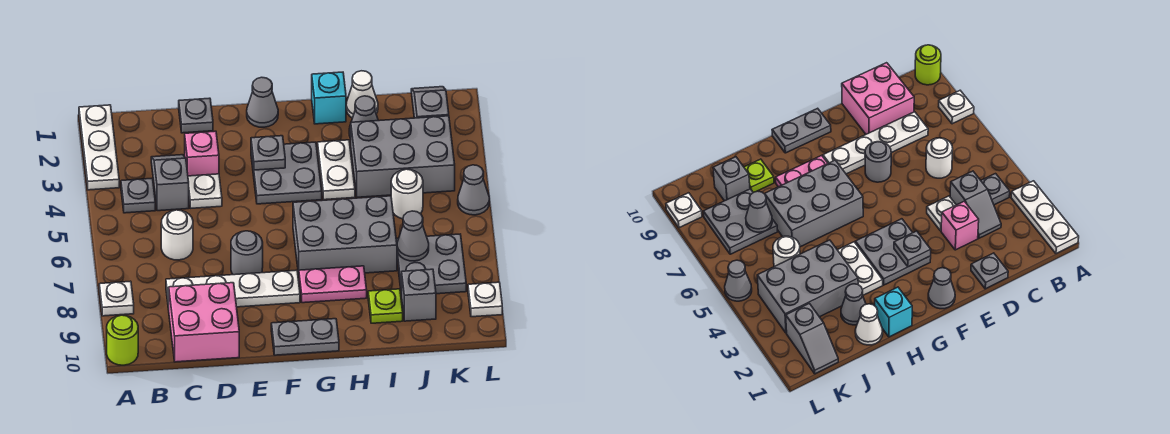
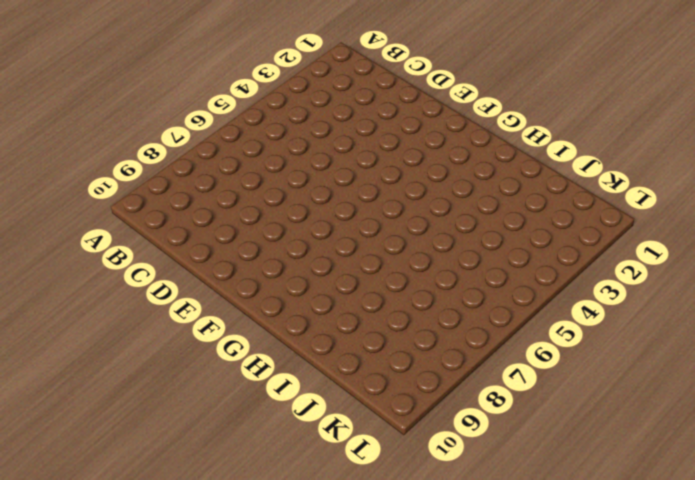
none -> white plate A1:A3 level 1
none -> white plate A8 level 1
none -> lime round brick A10 level 1
none -> grey plate B4 level 1

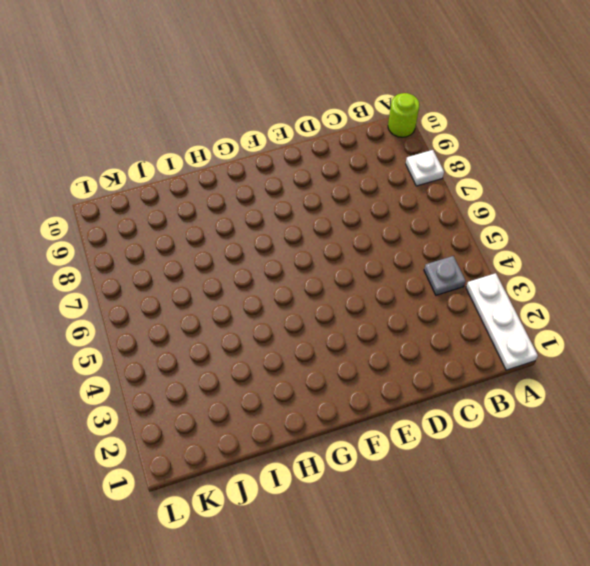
none -> grey slope C3:C4 level 1 top 4
none -> white round brick C6 level 1
none -> white plate C8:F8 level 1
none -> pink brick C9:D10 level 1

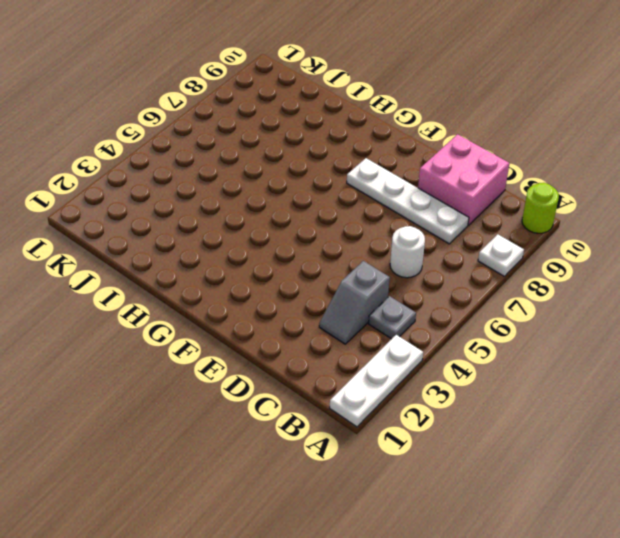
none -> grey plate D1 level 1
none -> pink brick D3 level 1
none -> white plate D4 level 1
none -> grey round brick E7 level 1

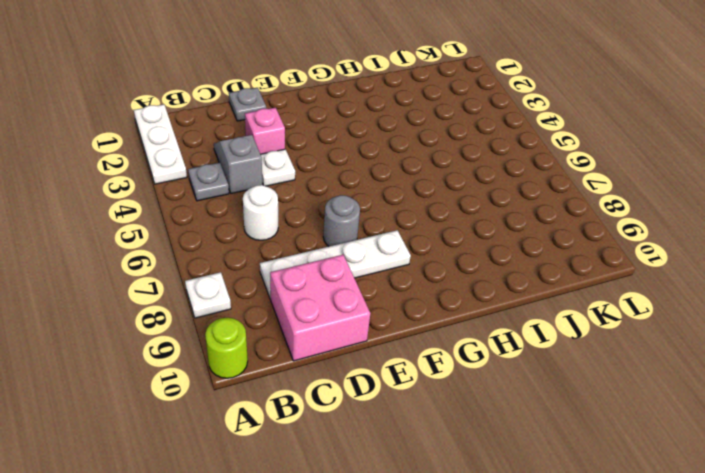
none -> grey cone F1 level 1
none -> grey plate F3:G4 level 1
none -> grey plate F10:G10 level 1
none -> grey brick G6:I7 level 1

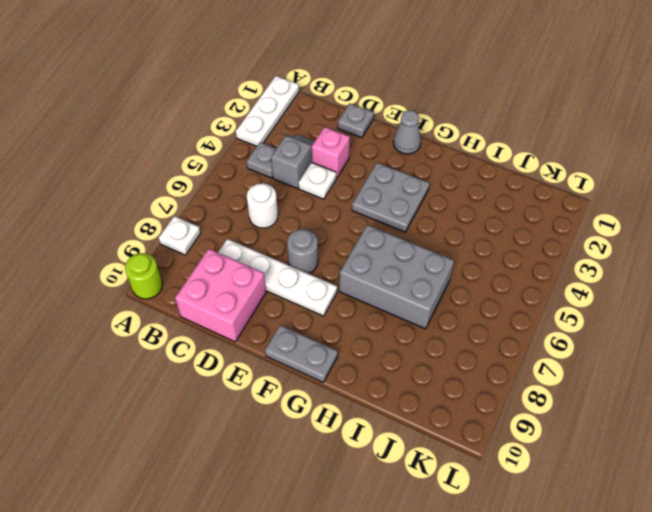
none -> pink plate G8:H8 level 1
none -> cyan brick H1 level 1
none -> white plate H3:H4 level 1
none -> white cone I1 level 1

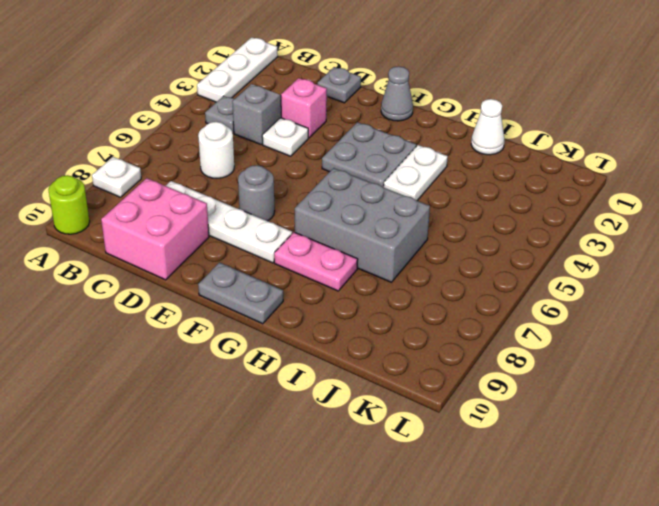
none -> cyan brick H1 level 1
none -> grey cone I2 level 1
none -> grey brick I3:K4 level 1
none -> lime plate I9 level 1

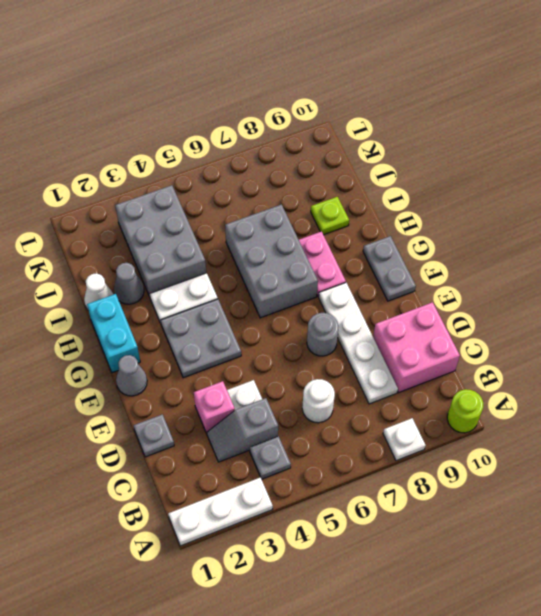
cyan brick G1:H1 level 1 -> cyan brick H1 level 1
none -> white round brick J5 level 1
none -> grey plate J7:K8 level 1
none -> grey brick J9 level 1
none -> grey slope K1:K2 level 1 top 2

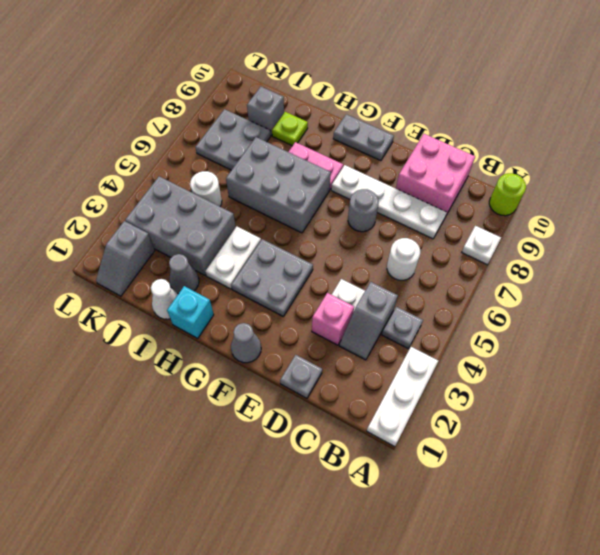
none -> grey cone L5 level 1
none -> white plate L9 level 1
none -> grey plate F3 level 2
none -> grey cone J7 level 2

